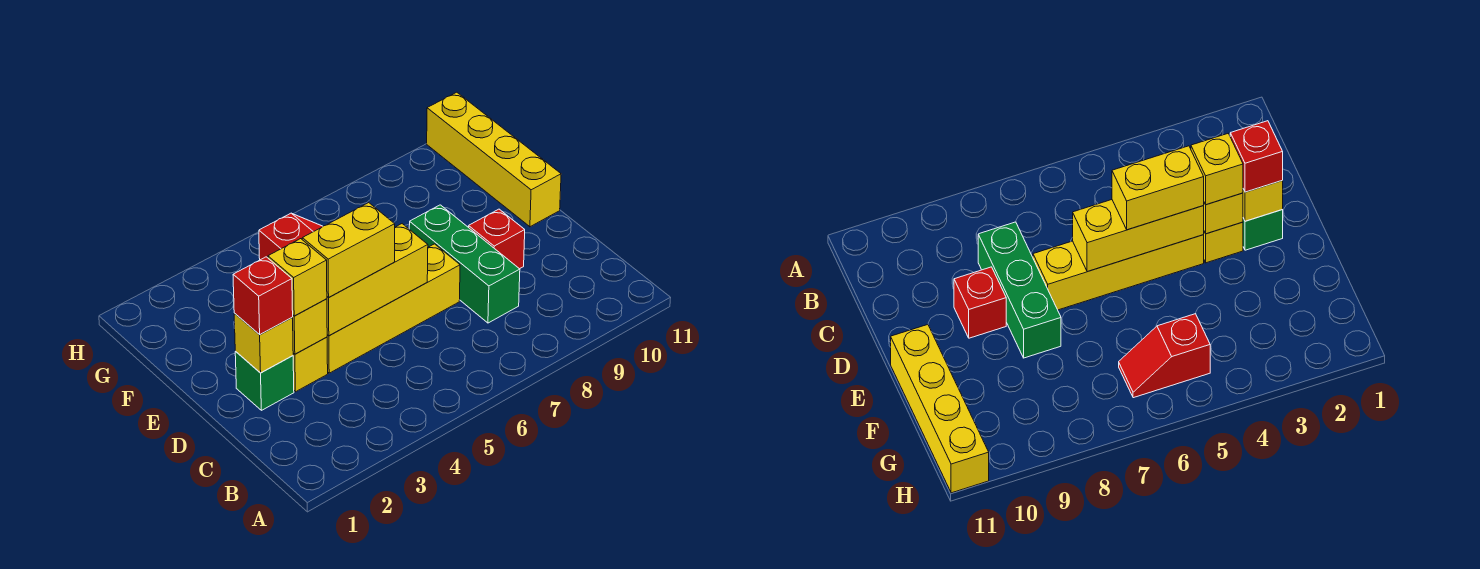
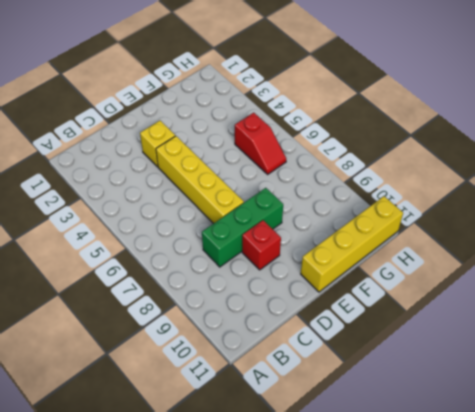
none -> green brick D2 level 1
none -> yellow brick D2 level 2
none -> yellow brick D3 level 2

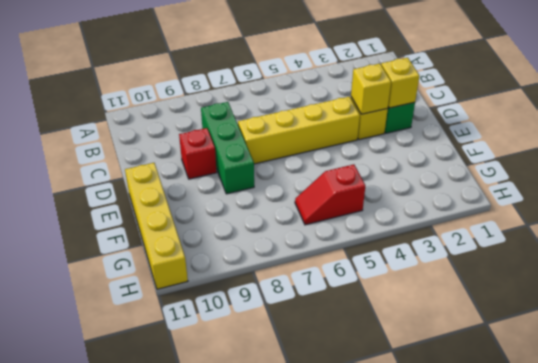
none -> yellow brick D4:D6 level 2
none -> red brick D2 level 3
none -> yellow brick D3 level 3

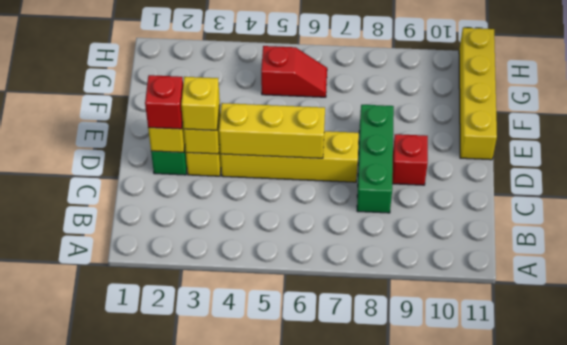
none -> yellow brick D4:D5 level 3

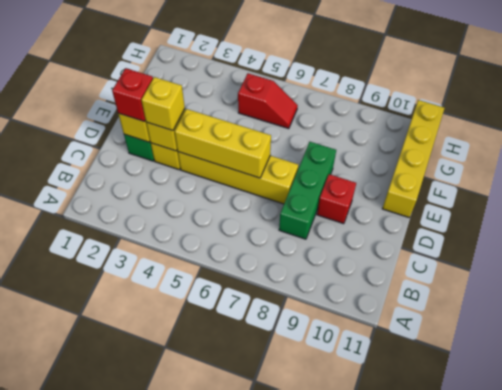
none -> yellow brick D4:D5 level 3

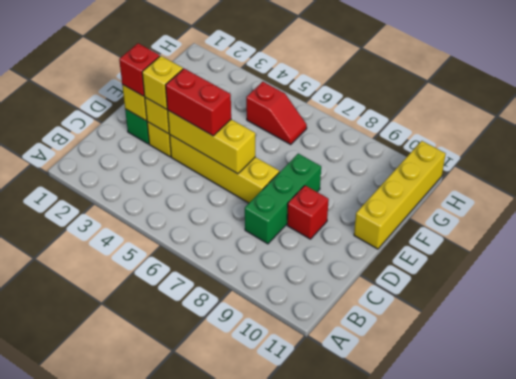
red brick D4:D5 level 3 -> yellow brick D4:D5 level 3

